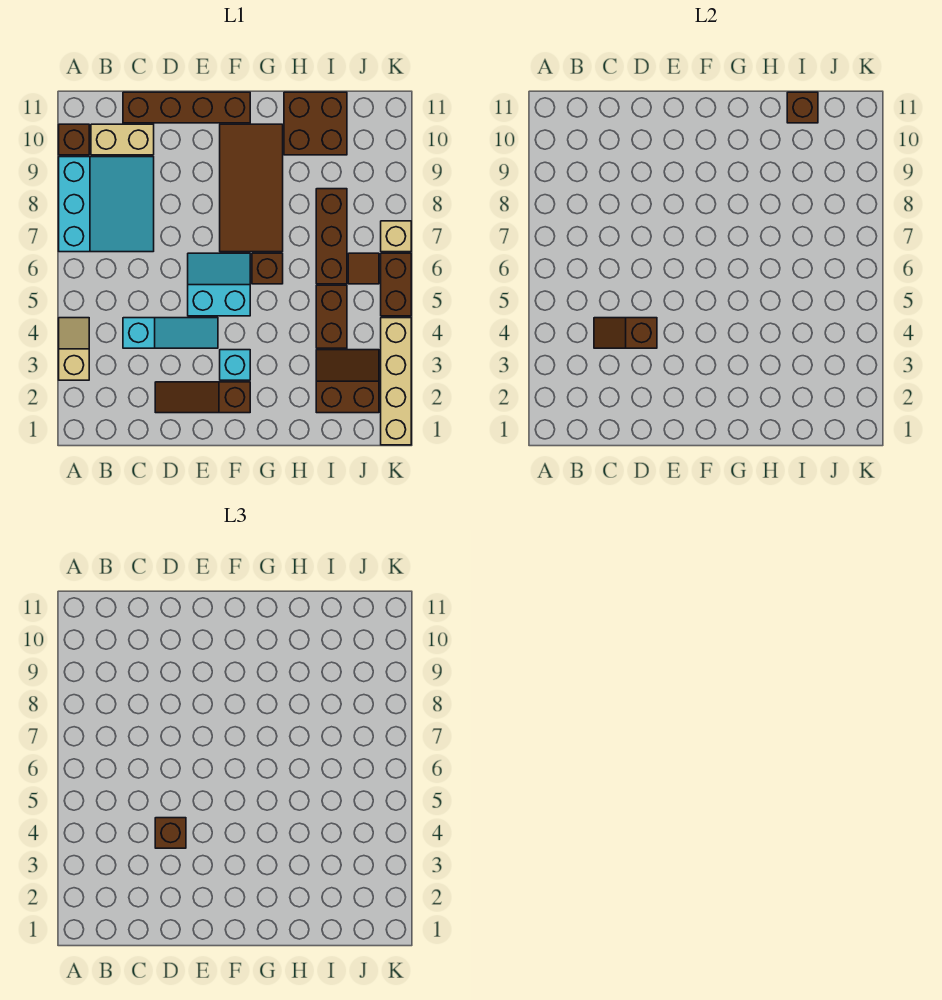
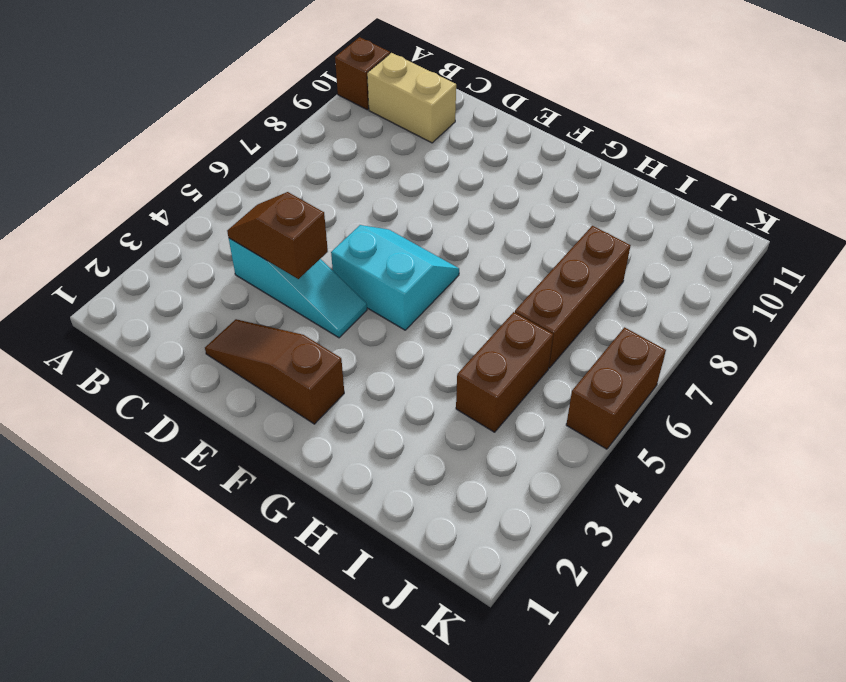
none -> tan slope A3:A4 level 1 top 3
none -> cyan slope A7:C9 level 1 top A
none -> brown brick C11:F11 level 1

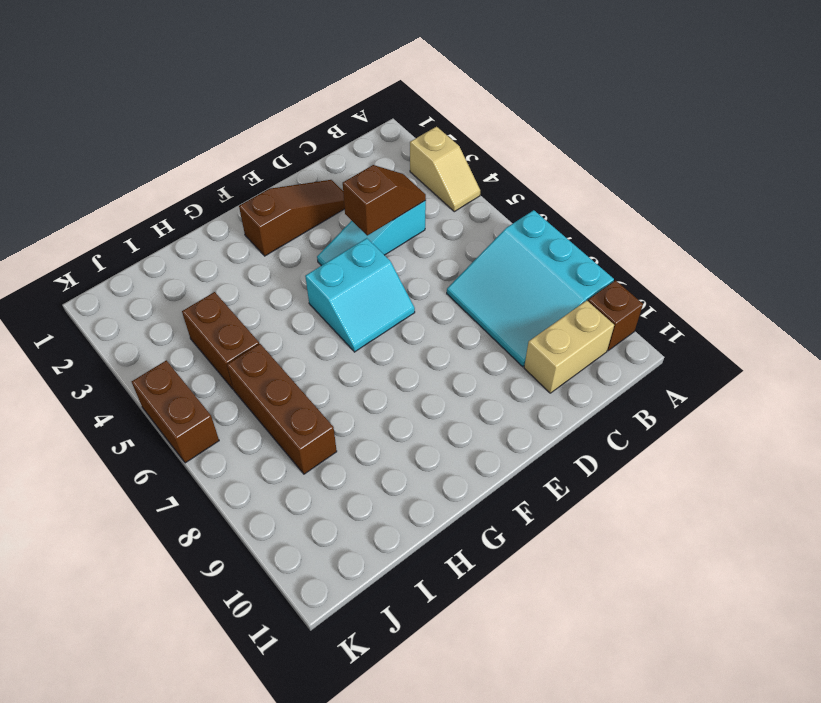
none -> brown brick C11:F11 level 1
none -> cyan brick F3 level 1
none -> brown tile F7:G10 level 1

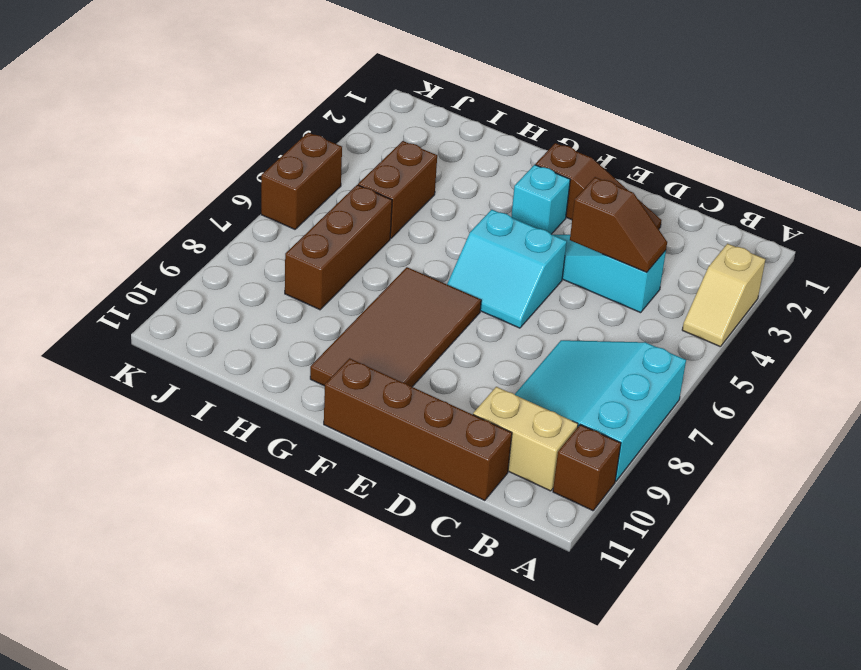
none -> brown brick G6 level 1
none -> brown brick H10:I11 level 1
none -> brown slope I2:J3 level 1 top 2

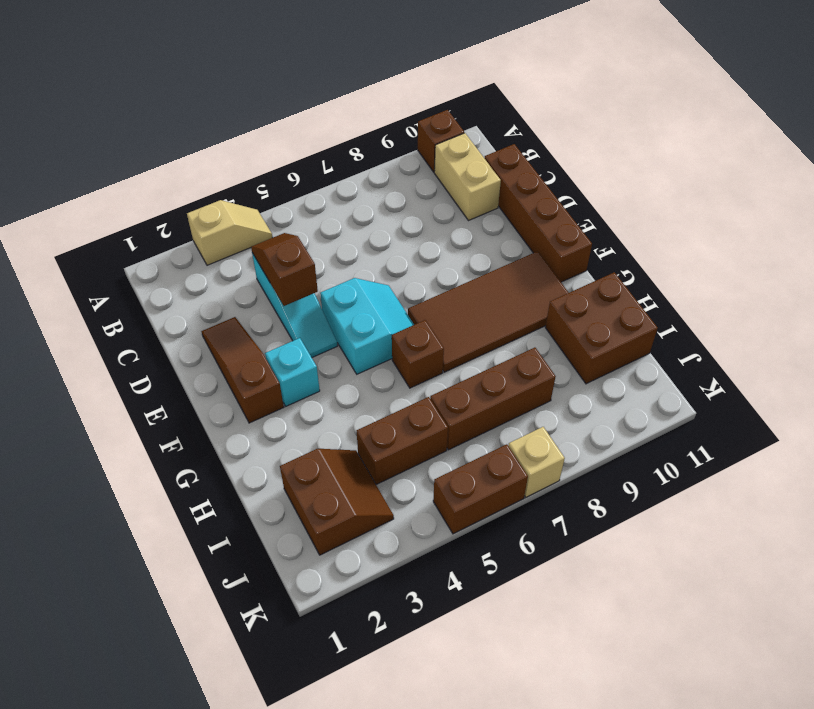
none -> cyan slope A7:C9 level 1 top A
none -> brown tile J6 level 1
none -> tan brick K1:K4 level 1

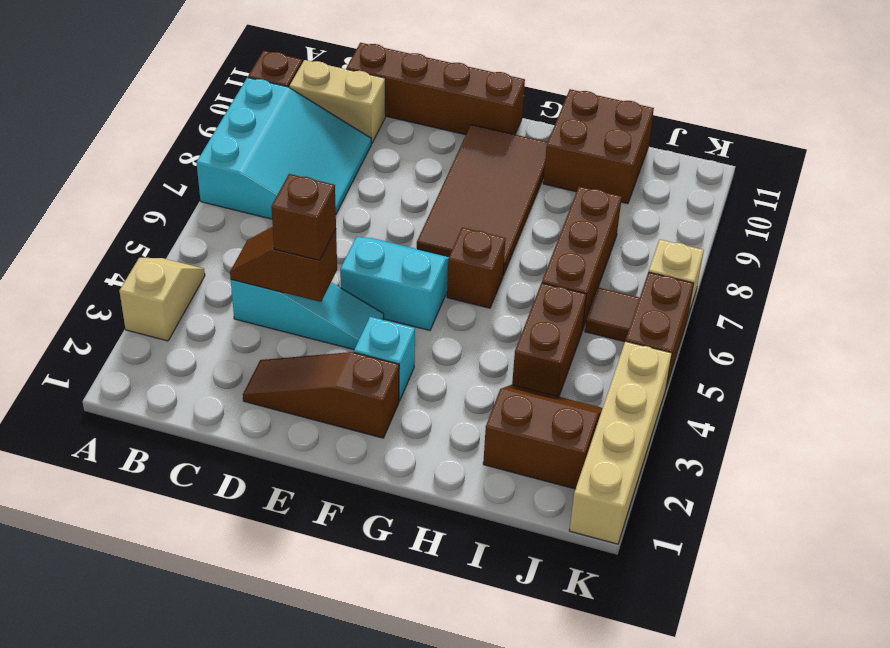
none -> brown brick I11 level 2

